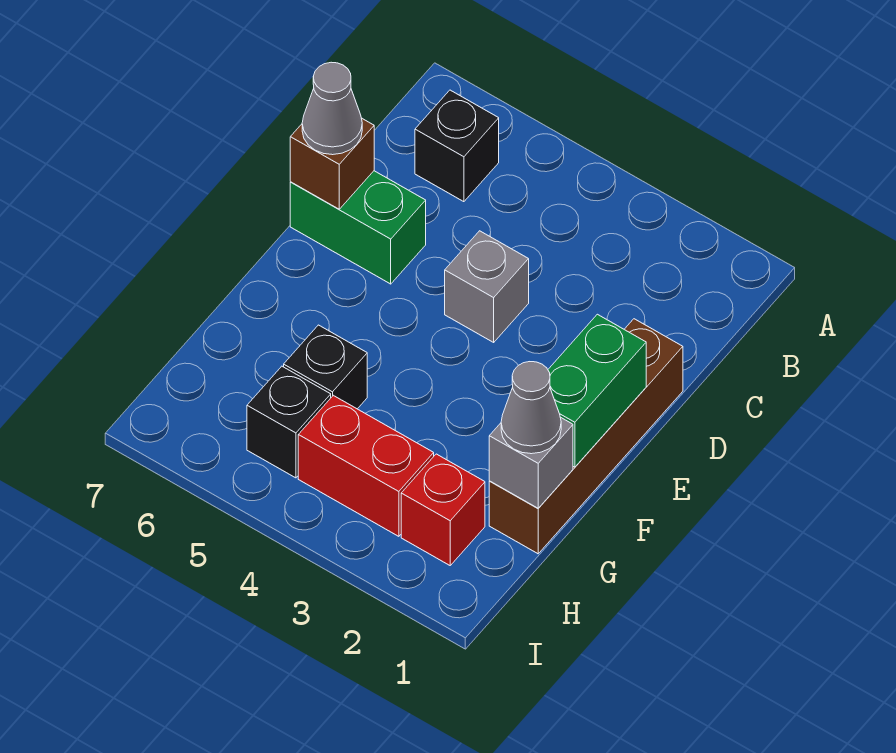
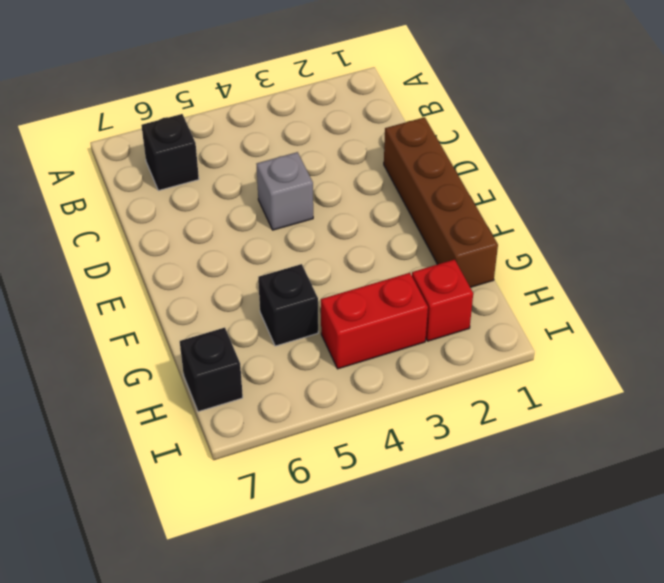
black brick H7 level 1 -> black brick H5 level 1
none -> green brick D6:D7 level 1
none -> brown brick D7 level 2
none -> green brick E1:F1 level 2

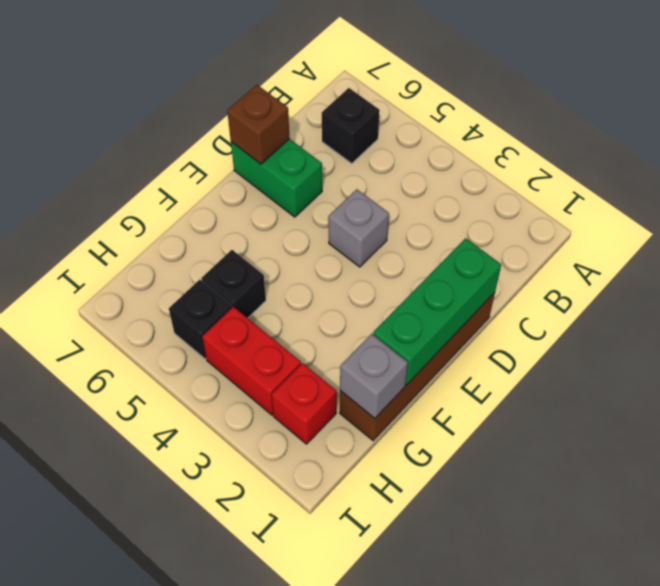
green brick D1:F1 level 2 -> green brick E1:F1 level 2
none -> grey cone D7 level 3
none -> grey cone G1 level 3

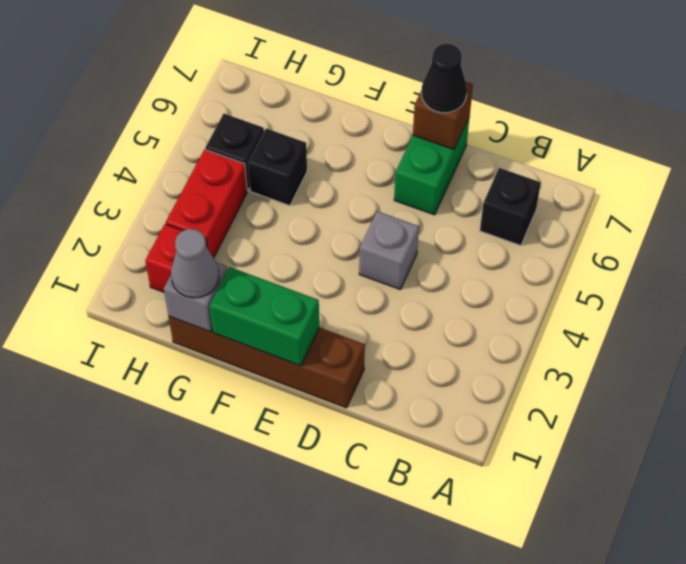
black cone D7 level 3 -> grey cone D7 level 3

